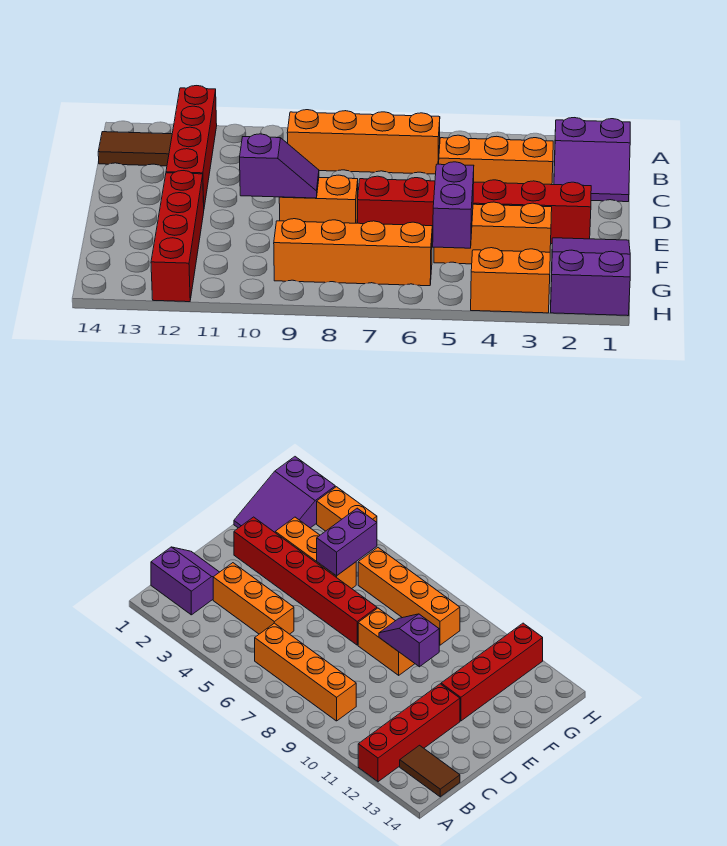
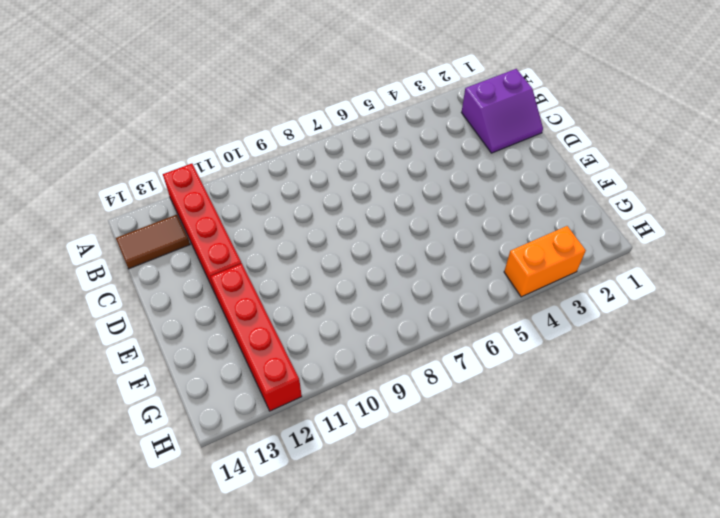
none -> orange brick B6:B9 level 1
none -> orange brick C3:C5 level 1
none -> red brick E2:E7 level 1

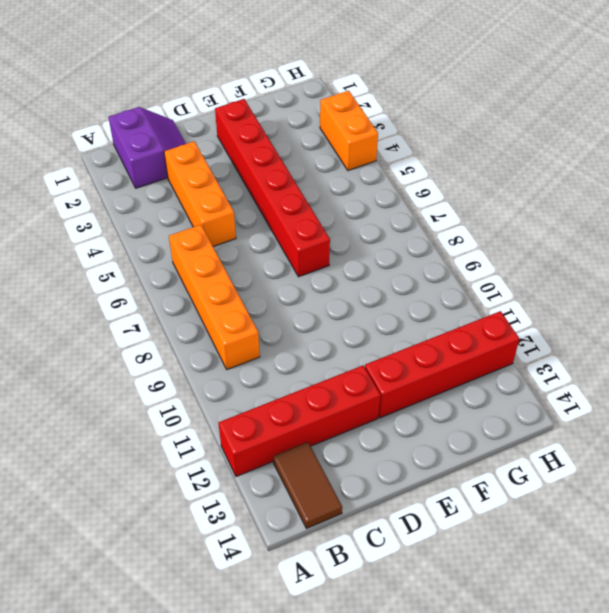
none -> orange brick E8:E9 level 1
none -> purple slope F1:H2 level 1 top H
none -> orange brick F3:F5 level 1

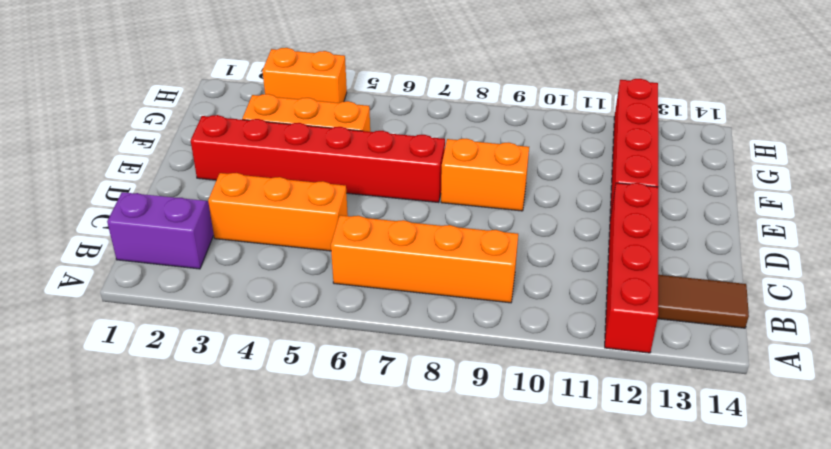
none -> purple slope F1:H2 level 1 top H
none -> orange brick G6:G9 level 1
none -> purple slope E9:E10 level 2 top 10

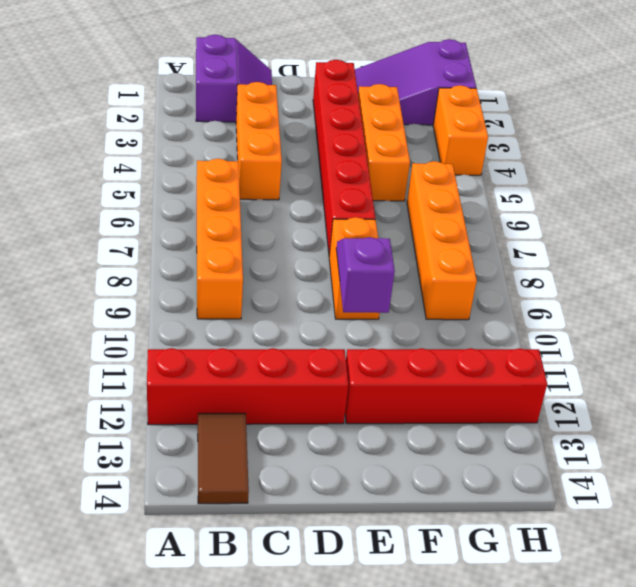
none -> purple brick F5:G5 level 2

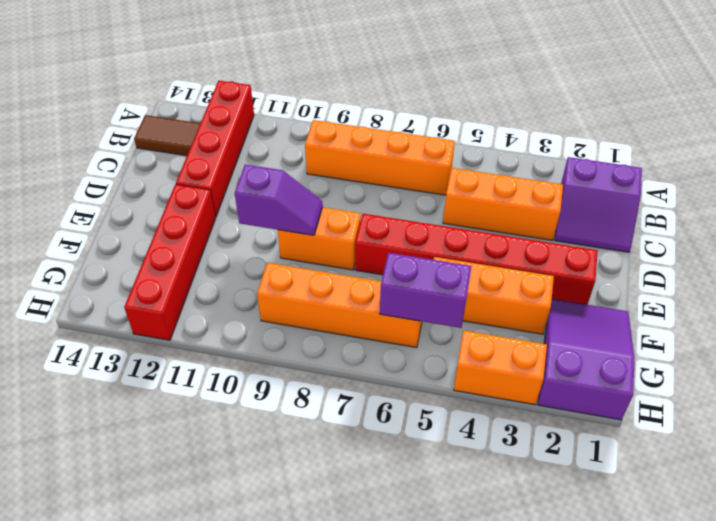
purple brick G5:G6 level 2 -> purple brick F5:G5 level 2

